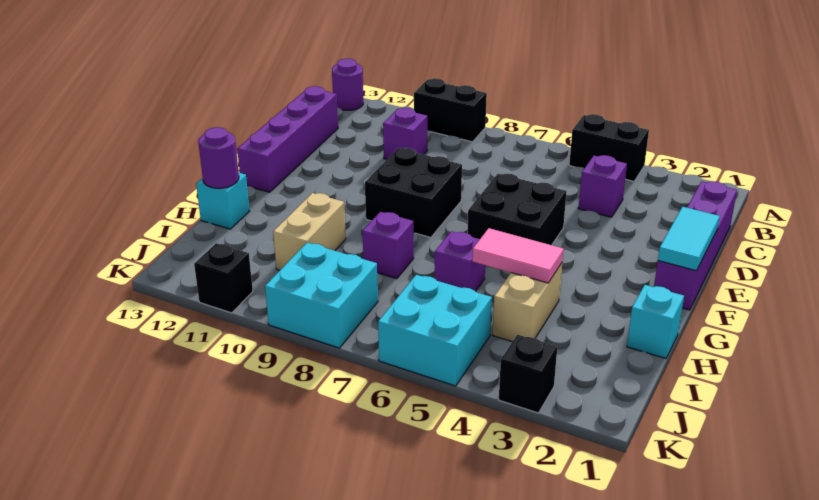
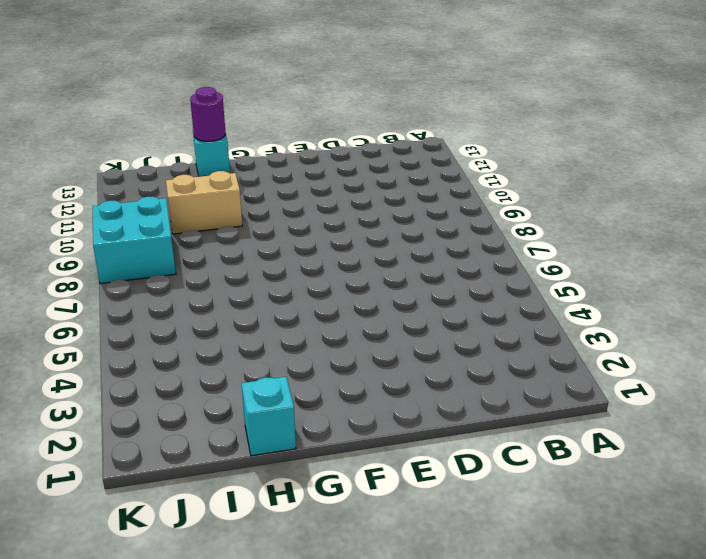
none -> black brick A4:A5 level 1
none -> black brick A9:A10 level 1
none -> purple round brick A13 level 1

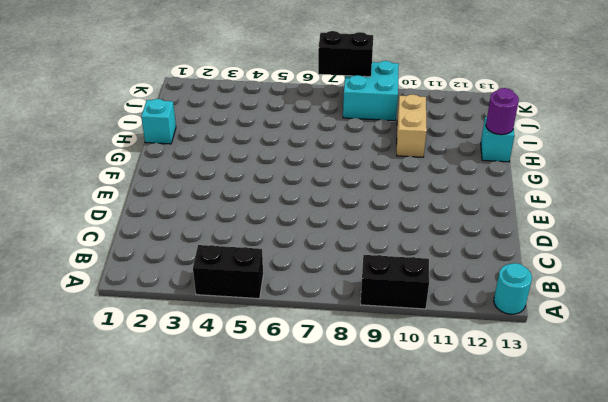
cyan round brick A13 level 1 -> purple round brick A13 level 1
black brick K7:K8 level 2 -> none
none -> purple brick C1:F1 level 1
none -> purple brick C4 level 1
none -> purple brick C10 level 1

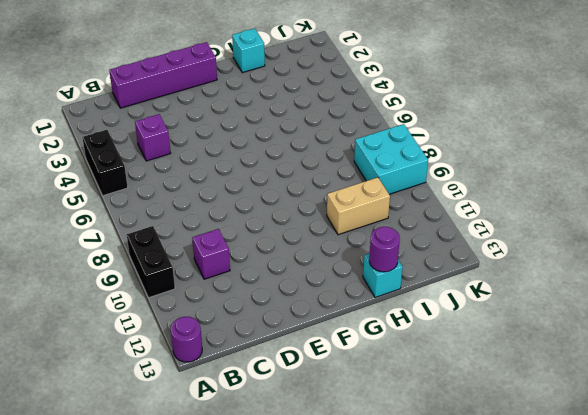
none -> purple brick C13:F13 level 1
none -> black brick E5:F6 level 1
none -> black brick E8:F9 level 1

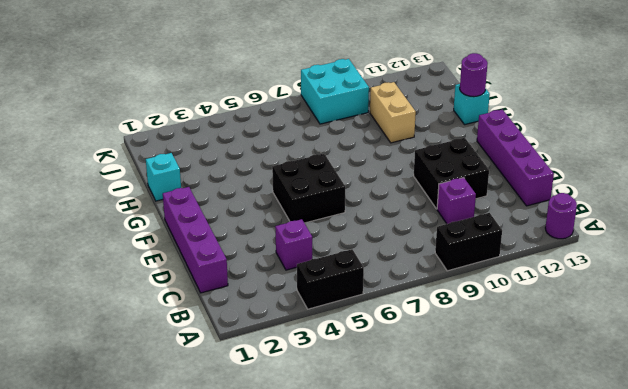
black brick D10:E11 level 1 -> black brick E8:F9 level 1
none -> tan brick H4:I4 level 1
none -> purple brick H6 level 1
none -> purple brick H8 level 1

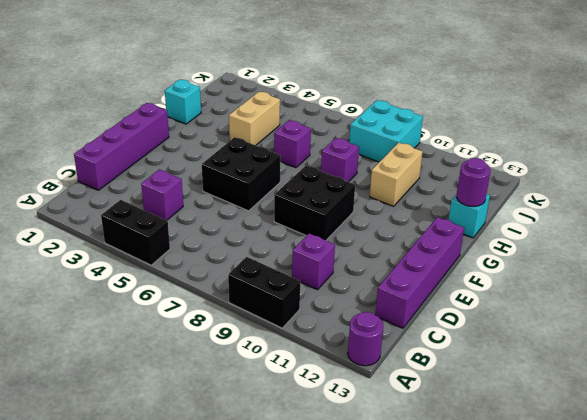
none -> cyan brick J5:K6 level 1
none -> black brick K3 level 1
none -> black brick K11 level 1

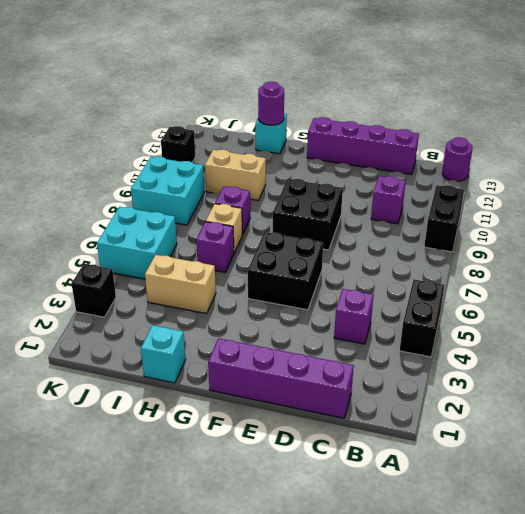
tan brick H7 level 1 -> none
none -> cyan tile E1:F1 level 2
none -> pink tile H4:H5 level 2

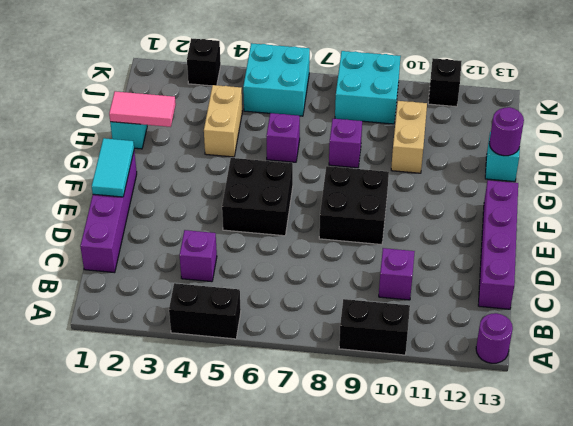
pink tile H1:H2 level 2 -> pink tile H4:H5 level 2

